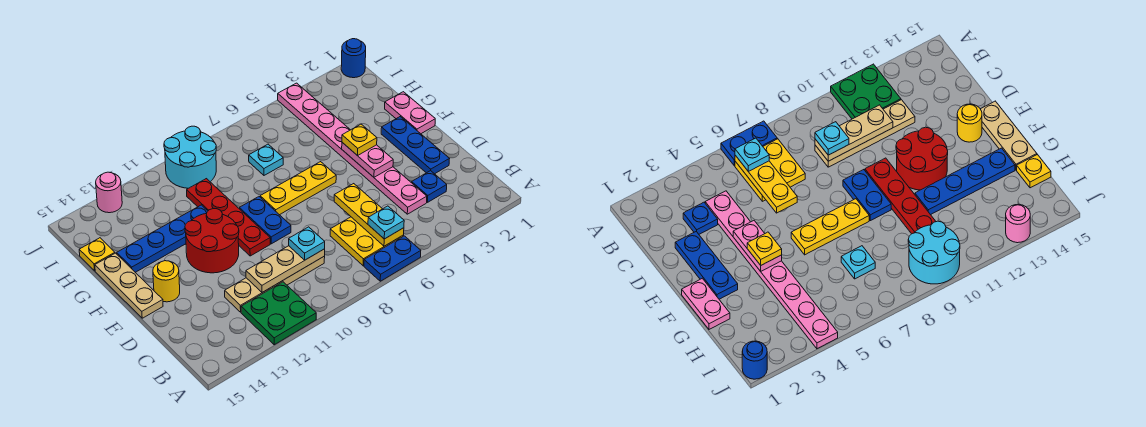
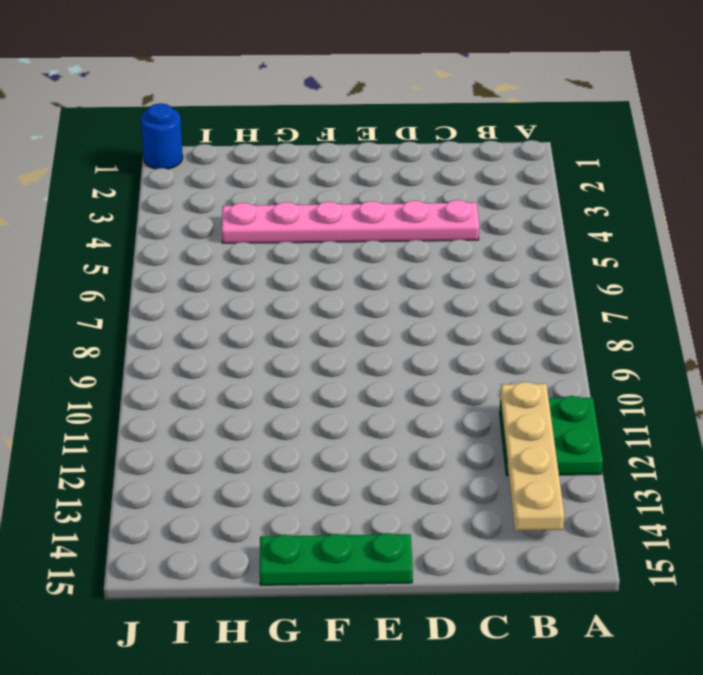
tan plate B11:B14 level 2 -> tan plate C9:C12 level 1
pink plate C4:H4 level 1 -> pink plate C4:J4 level 1
green plate E15:G15 level 1 -> tan plate E15:G15 level 1
none -> blue plate A6:A7 level 1
none -> yellow plate B6:C7 level 1
none -> blue plate C3 level 1

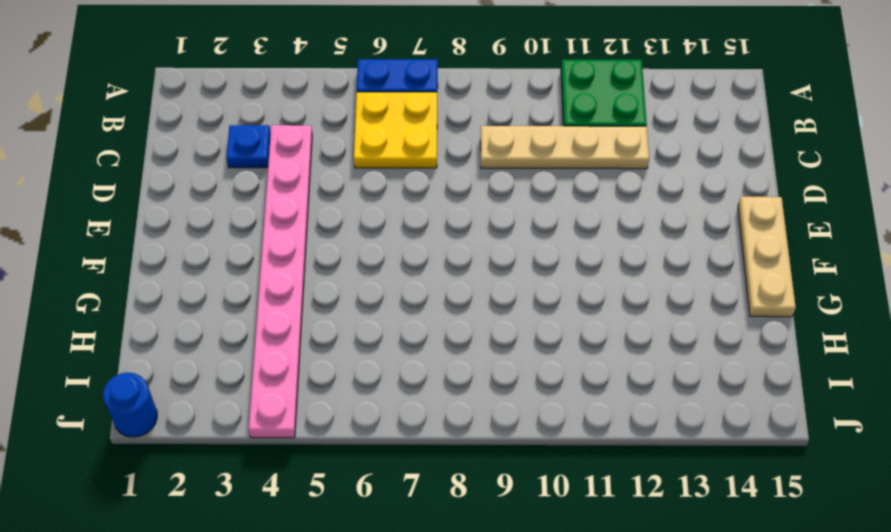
none -> blue plate D2:F2 level 1
none -> blue plate E9:F9 level 1
none -> red plate E10:H10 level 1

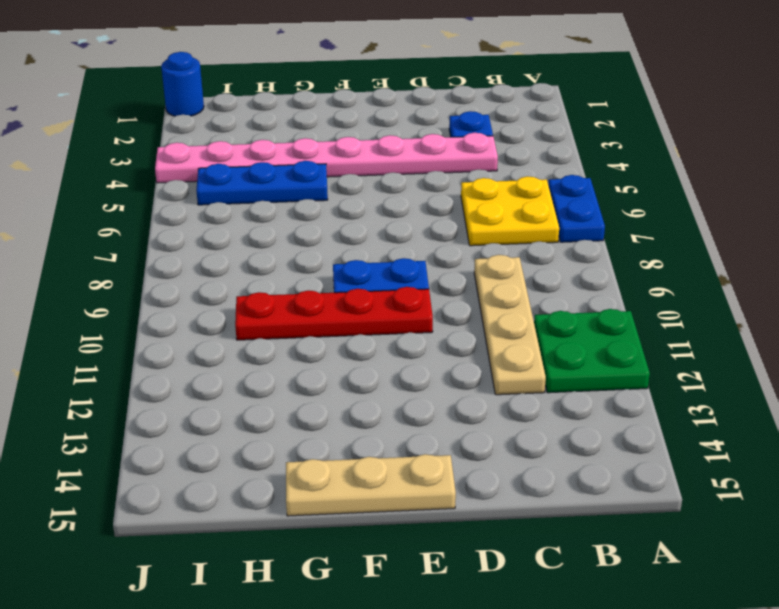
blue plate G5:I5 level 1 -> blue plate D2:F2 level 1
none -> red round brick E11:F12 level 1
none -> yellow round brick E14 level 1
none -> pink plate F1:G1 level 1

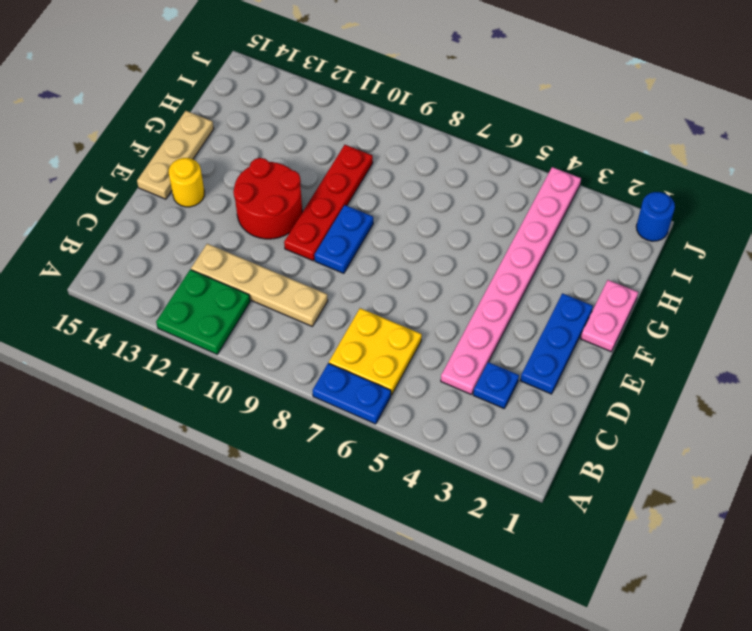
none -> yellow plate F6:F8 level 1
none -> blue plate G11:G14 level 1
none -> cyan plate H7 level 1

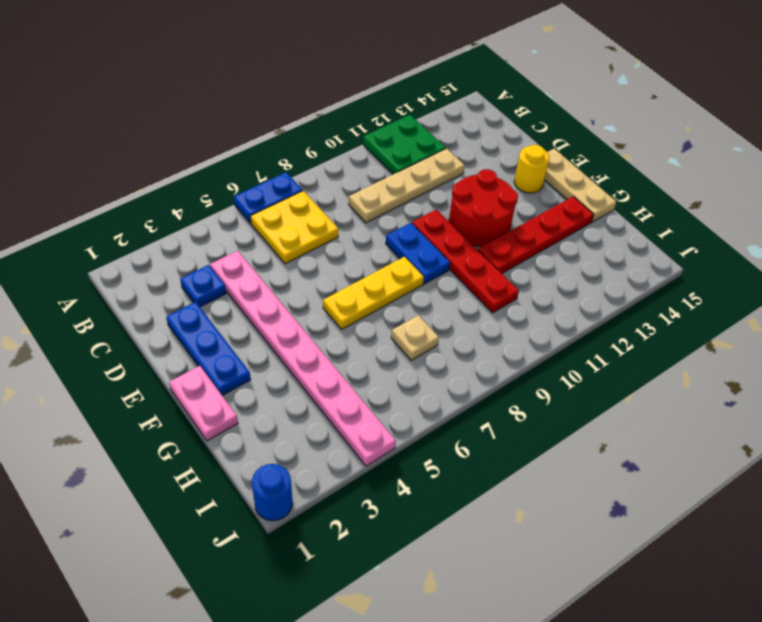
red plate G11:G14 level 1 -> blue plate G11:G14 level 1
tan plate H7 level 1 -> cyan plate H7 level 1
none -> yellow plate H15 level 1
none -> cyan round brick I9:J10 level 1
none -> pink round brick J13 level 1

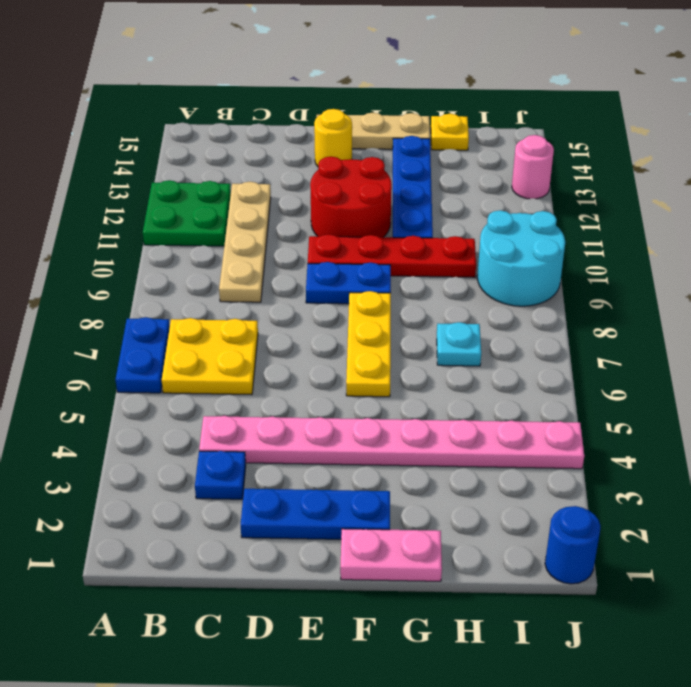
none -> yellow plate B6:D6 level 2
none -> tan plate C9:C11 level 2
none -> pink plate E4:F4 level 2

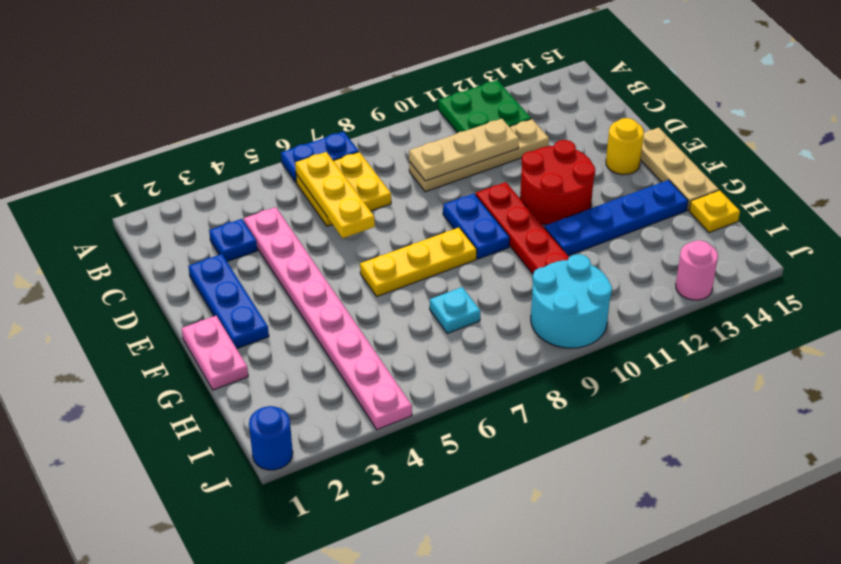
none -> pink plate E4:F4 level 2
none -> cyan plate B6 level 3
none -> cyan plate C9 level 3

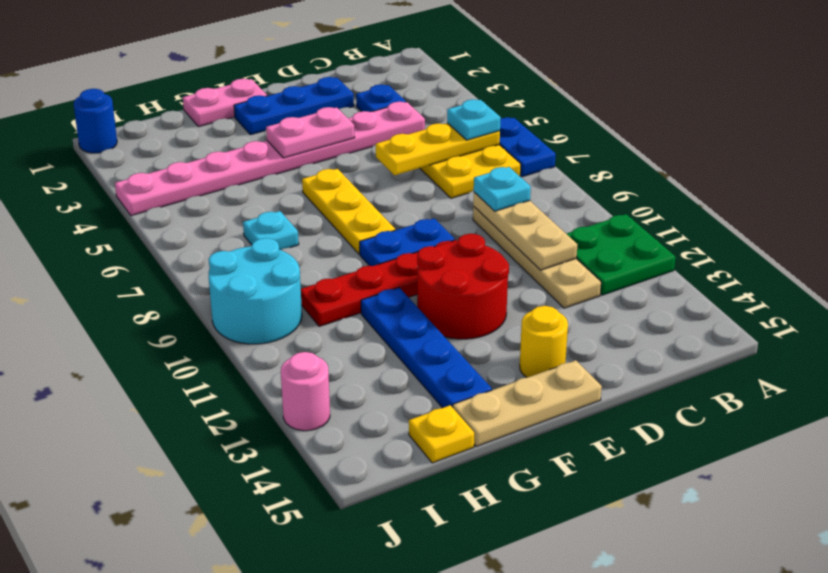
none -> yellow plate F4 level 3

